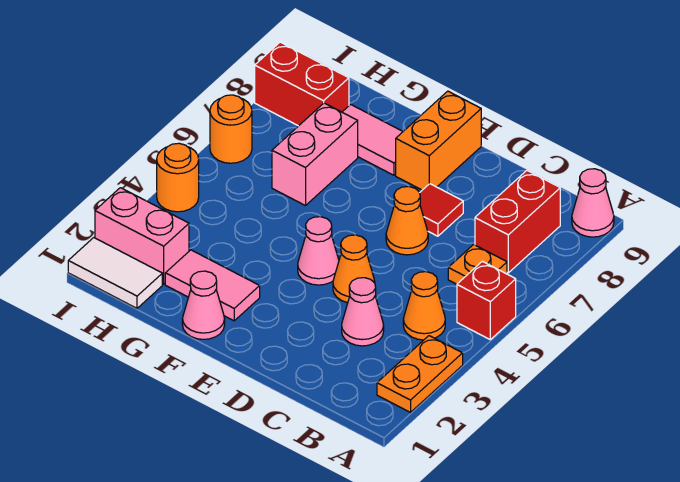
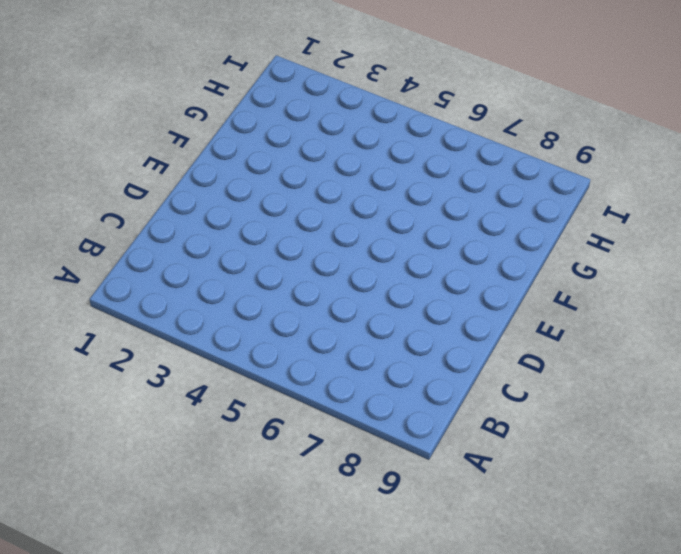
none -> orange plate A2:A3 level 1
none -> red brick A5 level 1
none -> pink cone A9 level 1

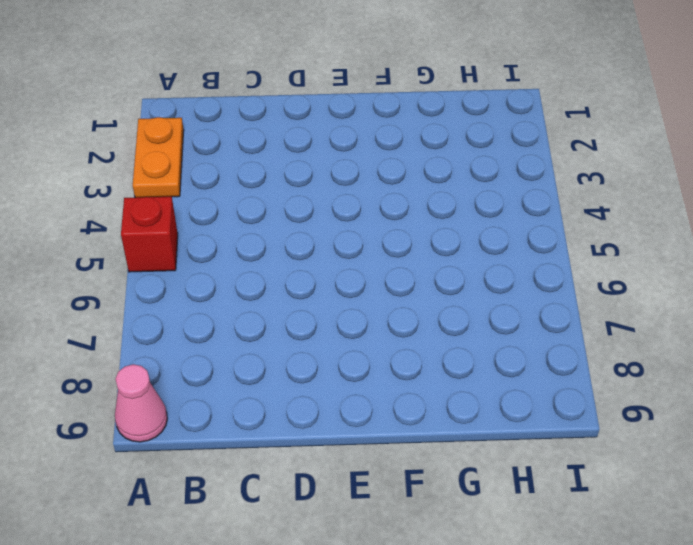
none -> orange cone B4 level 1
none -> orange plate B6 level 1
none -> red brick B7:B8 level 1

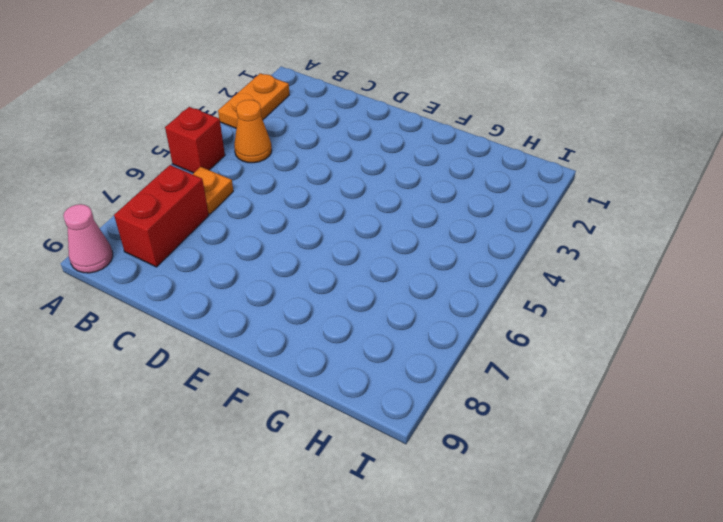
none -> pink cone C3 level 1
none -> orange cone D4 level 1
none -> orange cone D6 level 1

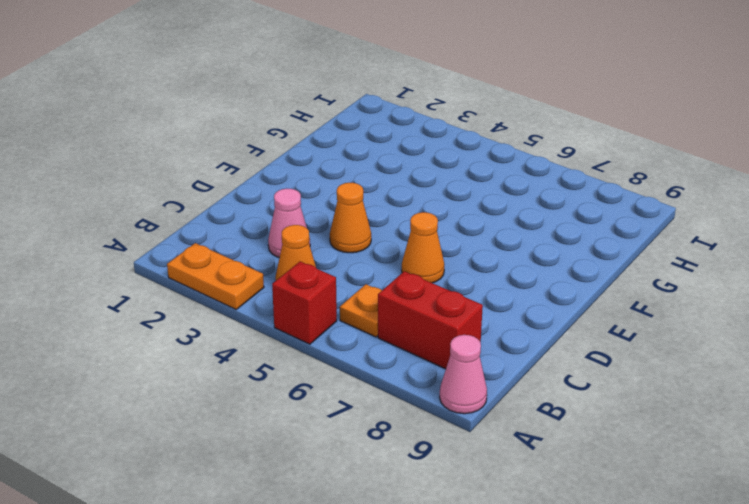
none -> red tile D7 level 1
none -> pink cone E4 level 1
none -> orange brick E8:E9 level 1

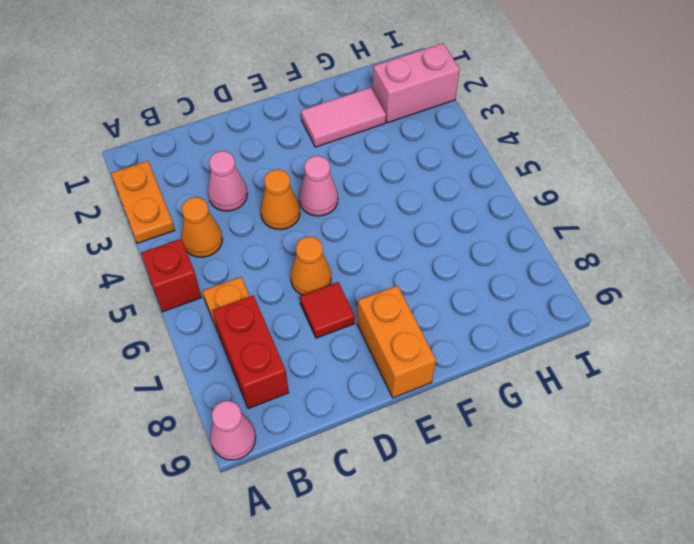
none -> pink cone F1 level 1
none -> pink tile F8:G8 level 1
none -> pink brick G6:G7 level 1

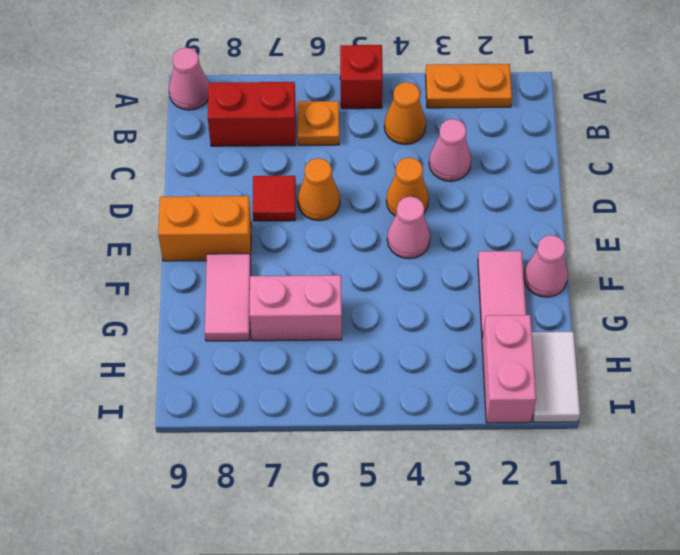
none -> red brick H8:I8 level 1
none -> orange round brick I4 level 1
none -> orange round brick I6 level 1

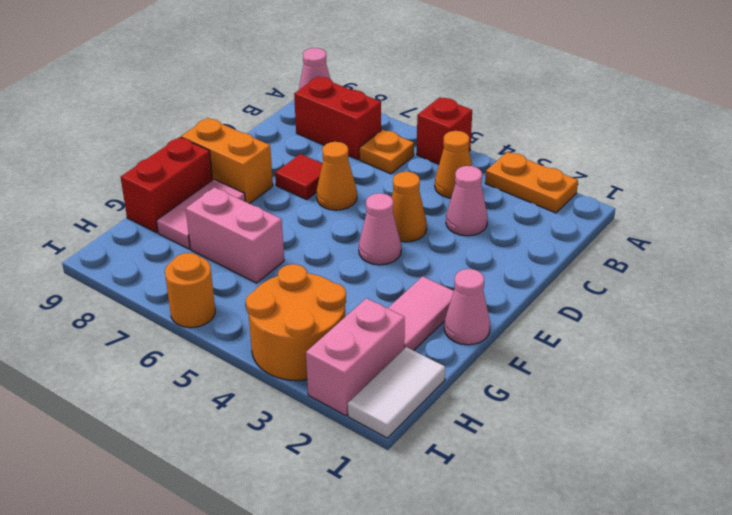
red brick F9:G9 level 1 -> red brick H8:I8 level 1
orange round brick H3:I4 level 1 -> orange round brick I4 level 1

